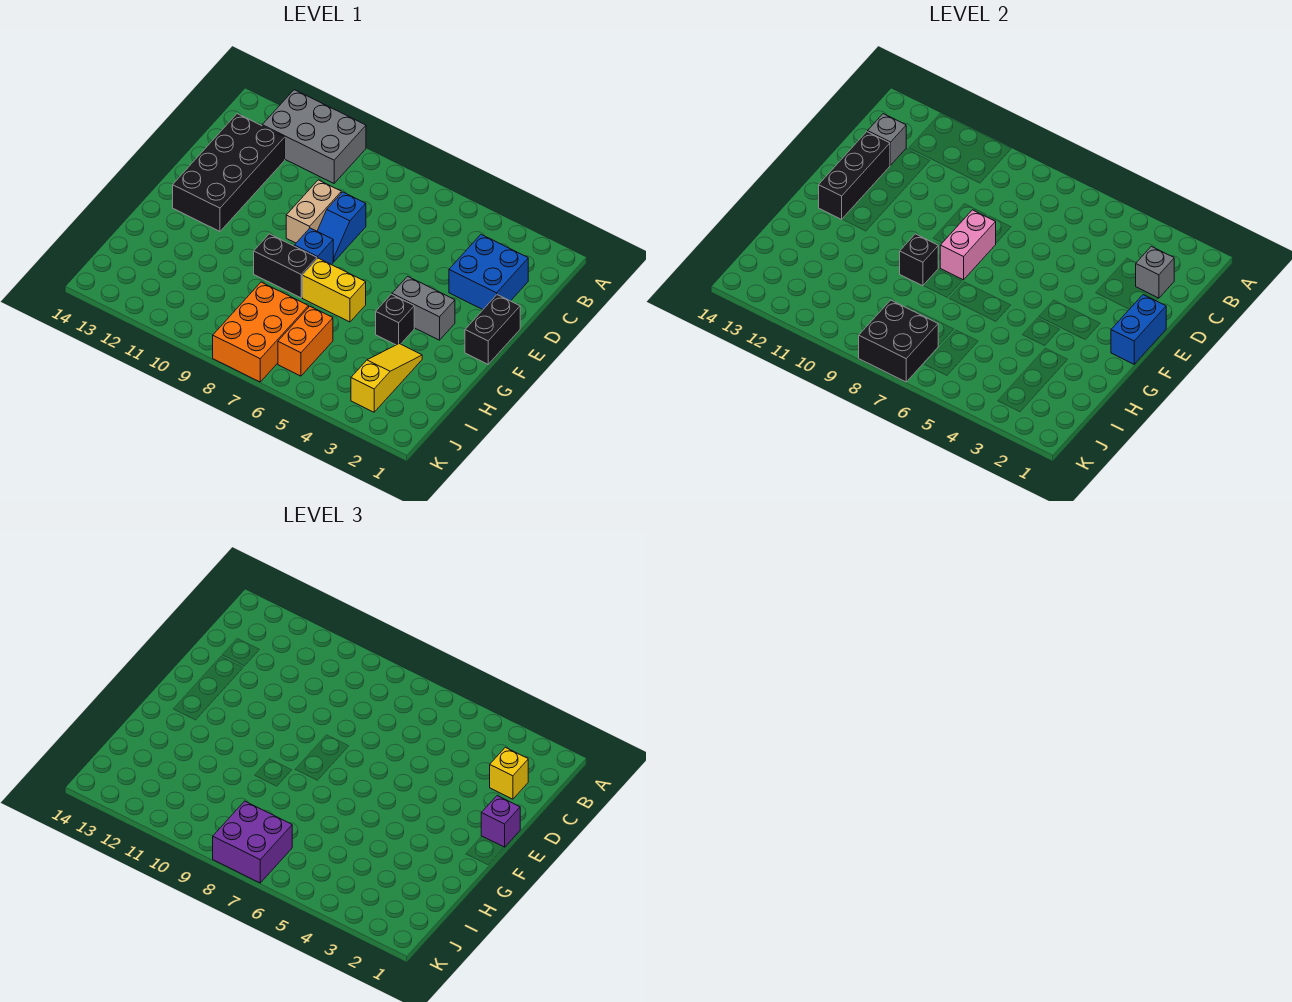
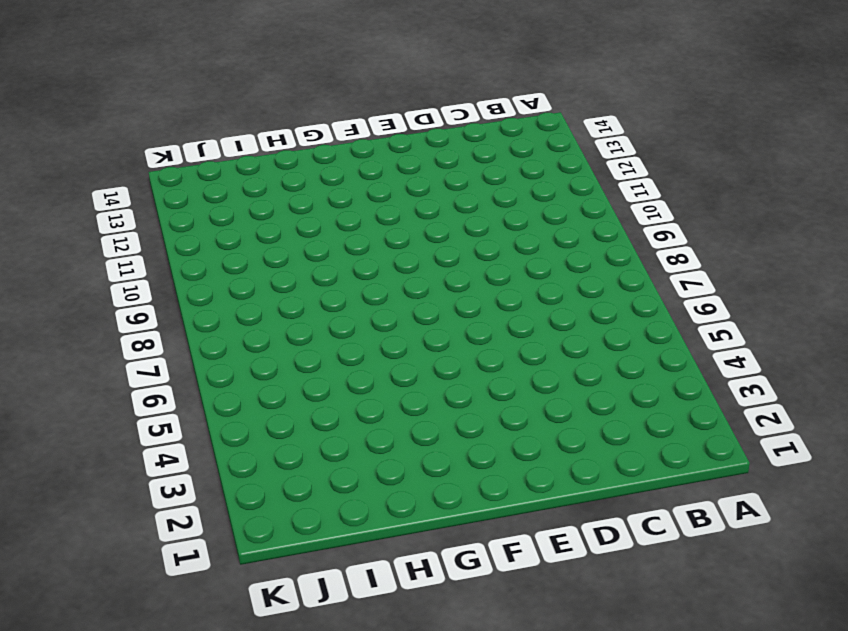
none -> grey brick A10:B12 level 1
none -> blue brick C2:D3 level 1
none -> black brick C12:F13 level 1

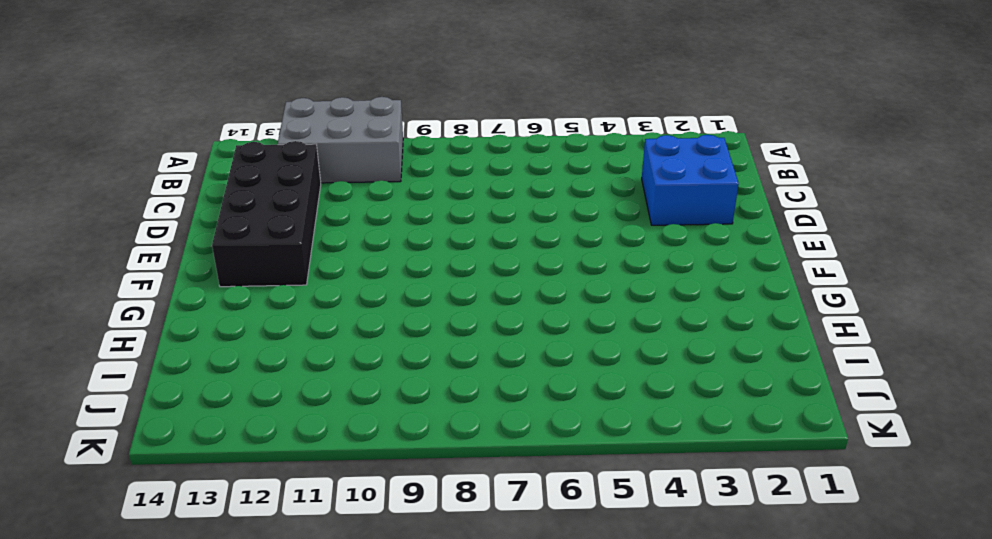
none -> blue slope D8:E8 level 1 top D
none -> tan brick D9:E9 level 1
none -> black brick E1:F1 level 1

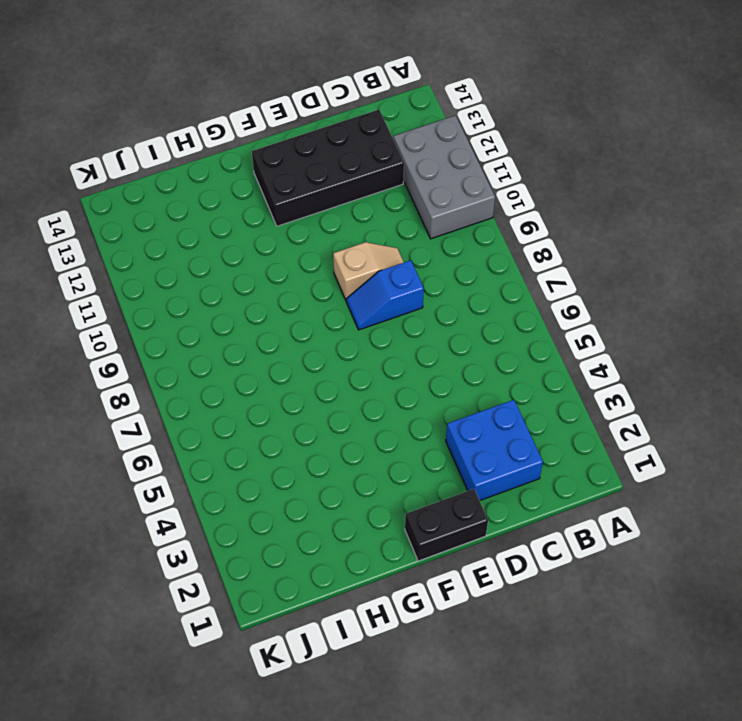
tan slope D9:E9 level 1 top E -> tan brick D9:E9 level 1
none -> grey brick F3:F4 level 1
none -> blue brick F8 level 1
none -> black brick G4 level 1

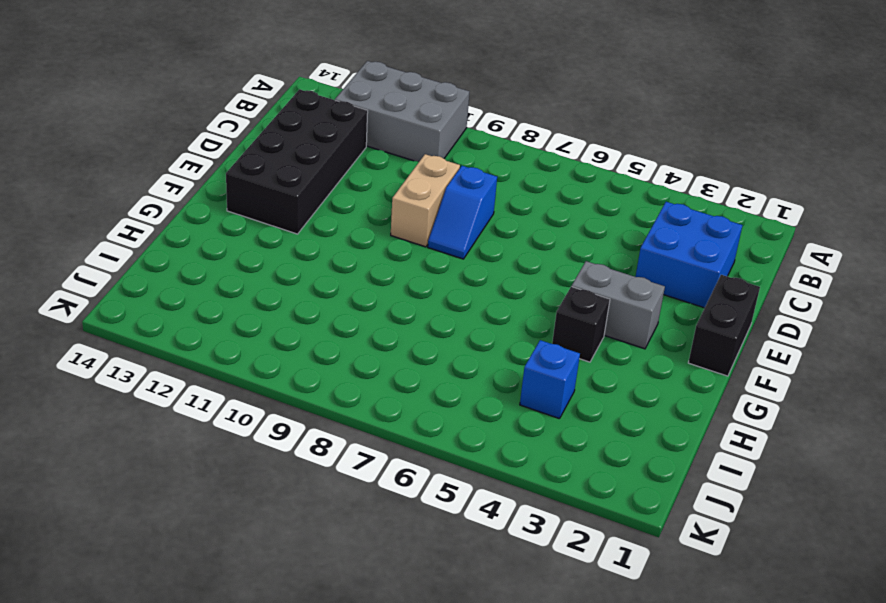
blue brick I4 level 1 -> blue brick F8 level 1
none -> yellow brick G6:G7 level 1
none -> black brick G8:G9 level 1
none -> yellow slope H3:J3 level 1 top J

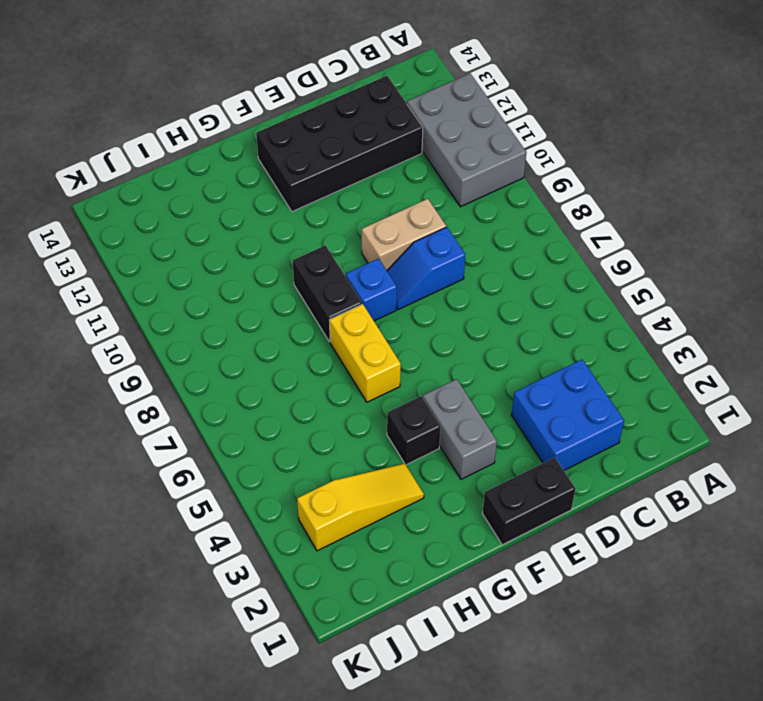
none -> orange brick I6:J6 level 1
none -> orange brick I7:K8 level 1
none -> grey brick C2 level 2

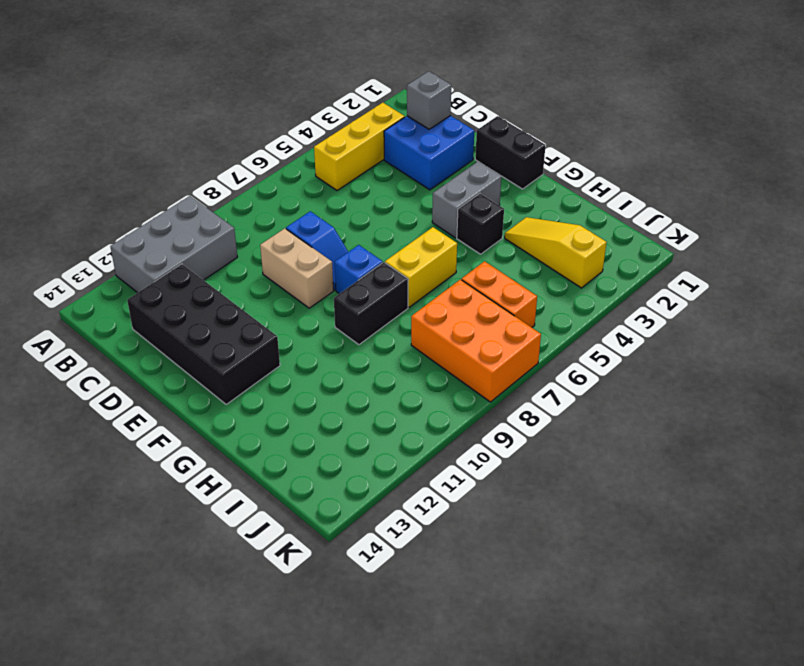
yellow brick B3:B5 level 1 -> none
none -> grey brick C13 level 2
none -> black brick D13:F13 level 2
none -> blue brick E1:F1 level 2

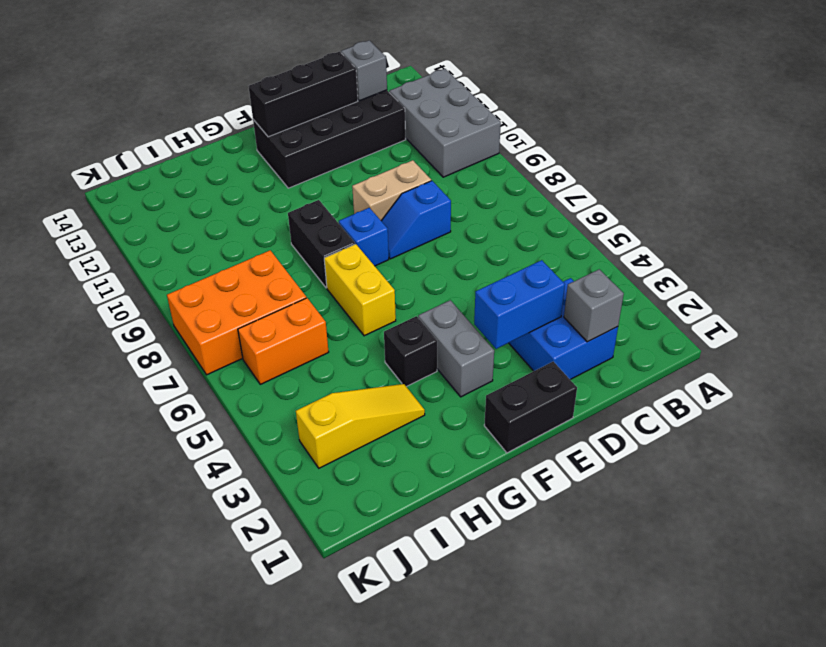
blue brick D3:E3 level 2 -> blue brick E1:F1 level 2
none -> pink brick E8:F8 level 2
none -> black brick G9 level 2
none -> black brick J7:K8 level 2

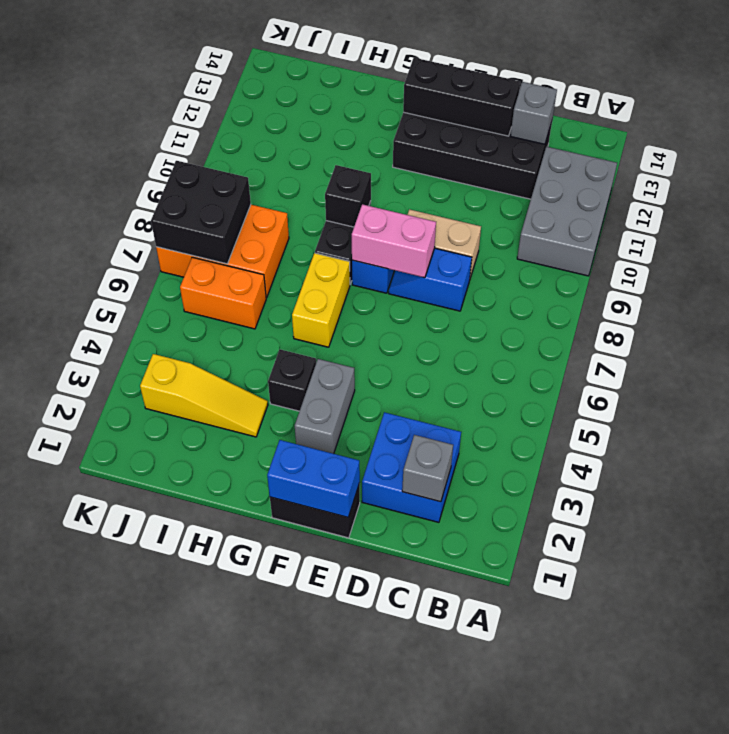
none -> yellow brick C2 level 3
none -> purple brick E1 level 3
none -> purple brick J7:K8 level 3

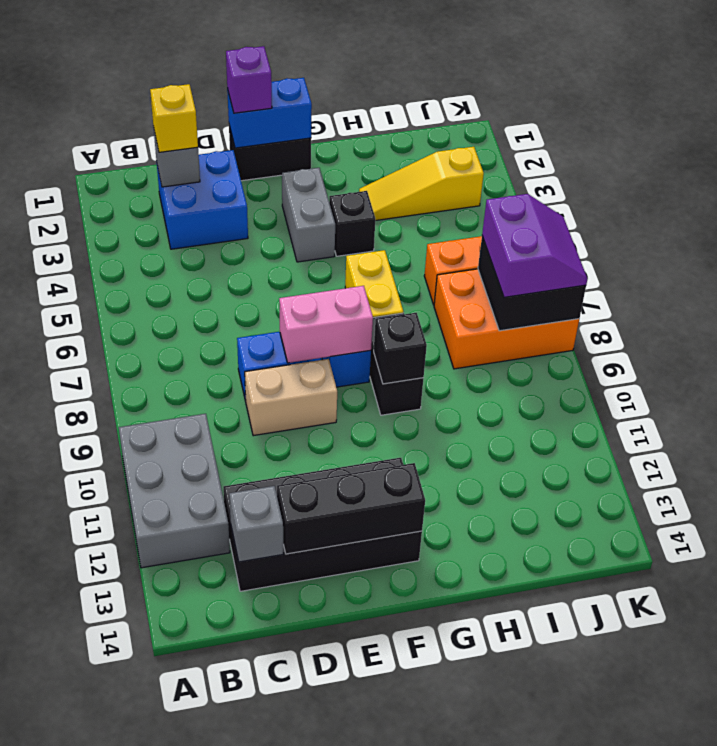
purple slope J7:K8 level 3 top J -> purple brick J7:K8 level 3

